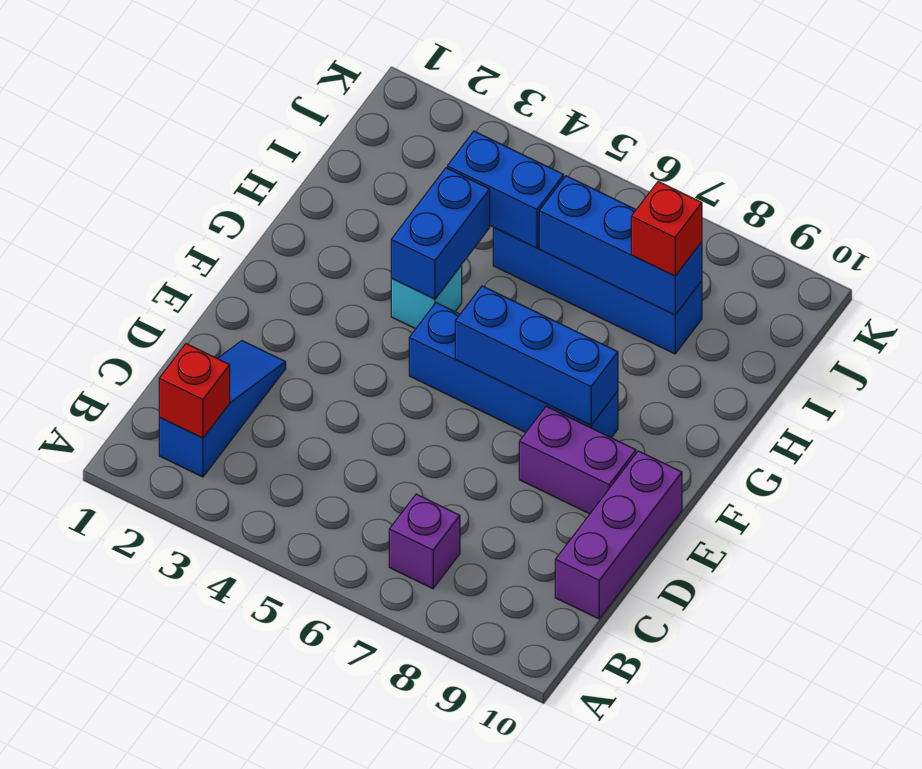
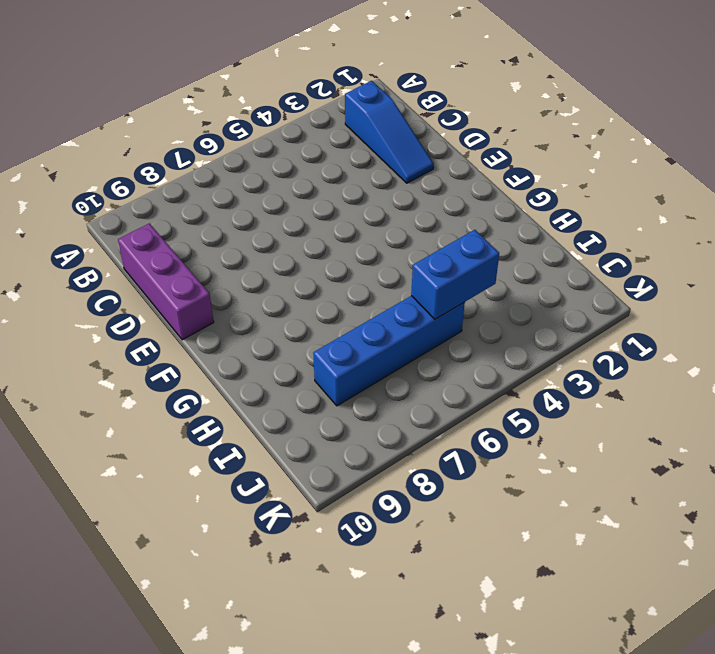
none -> purple brick B7 level 1
none -> purple brick E8:E9 level 1
none -> blue brick F5:F8 level 1

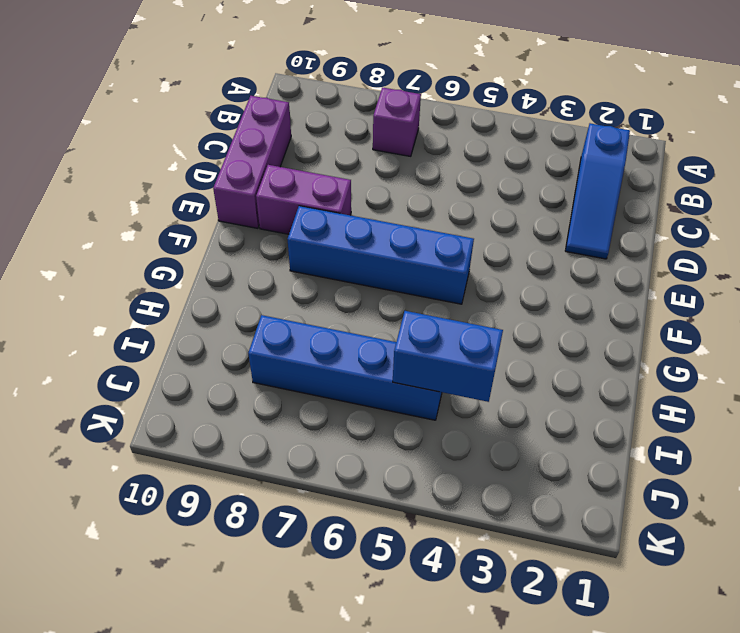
none -> cyan brick G4 level 1
none -> red brick B2 level 2
none -> blue brick F6:F8 level 2

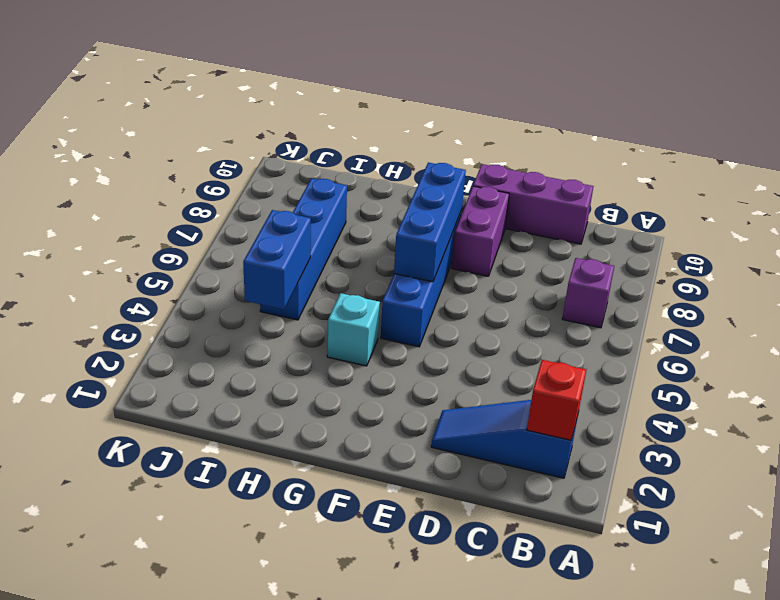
none -> blue brick G4:H4 level 2
none -> blue brick I6:I8 level 2
none -> red brick I8 level 3

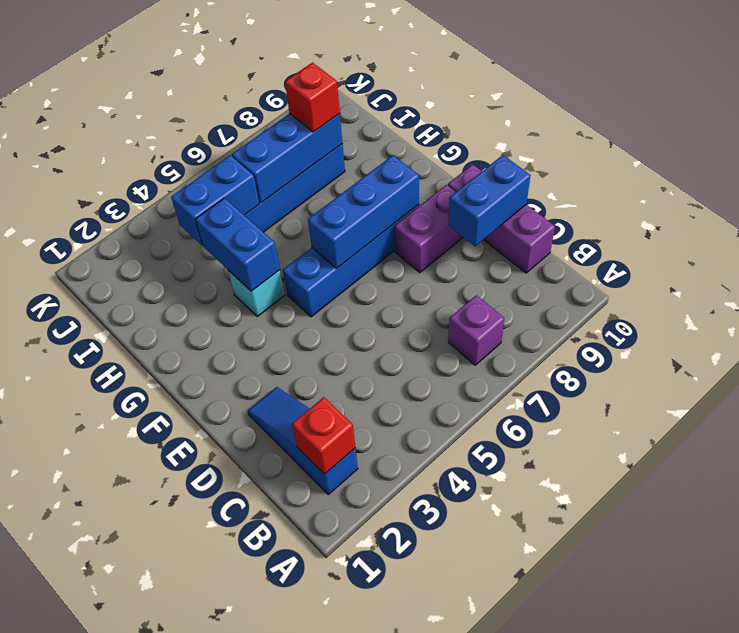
blue brick D9:D10 level 2 -> none

